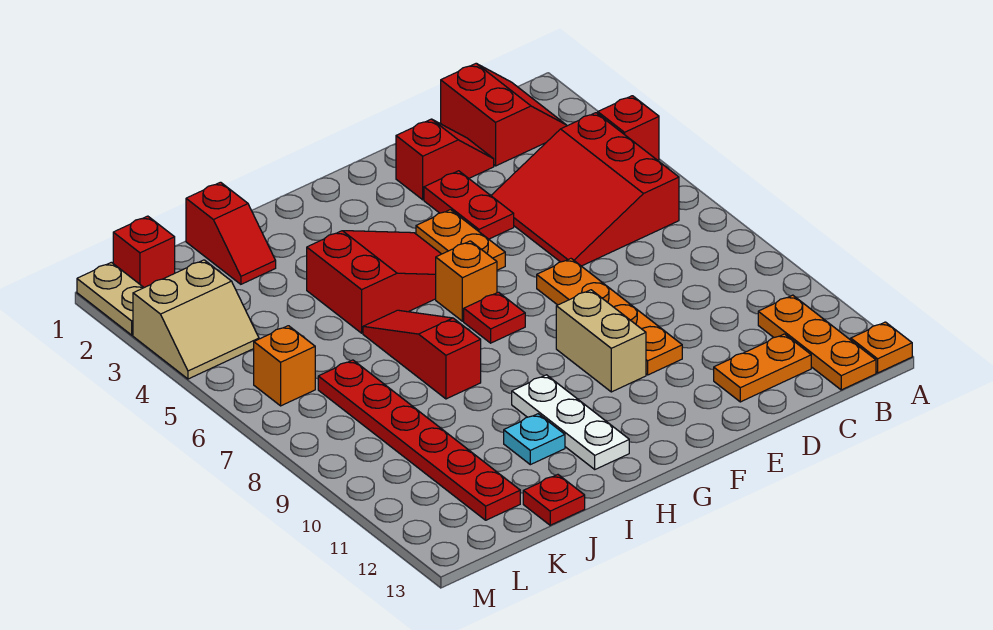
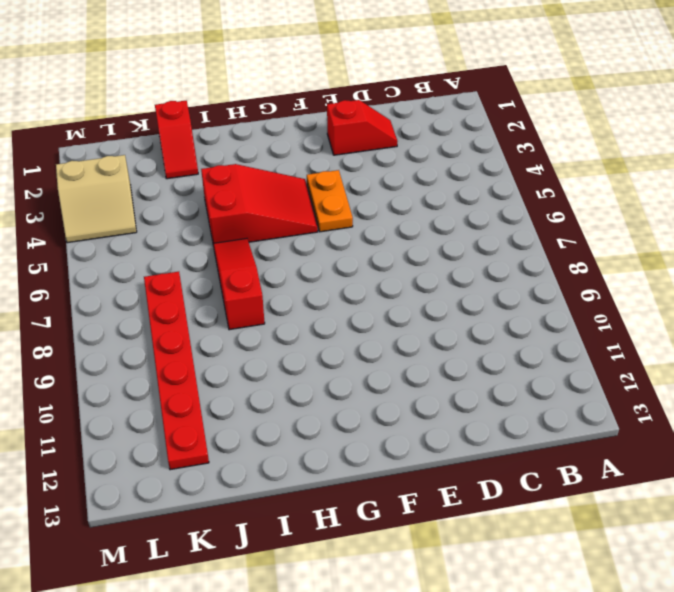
none -> red brick A4 level 1
none -> orange plate A13 level 1
none -> red slope B1:C2 level 1 top C

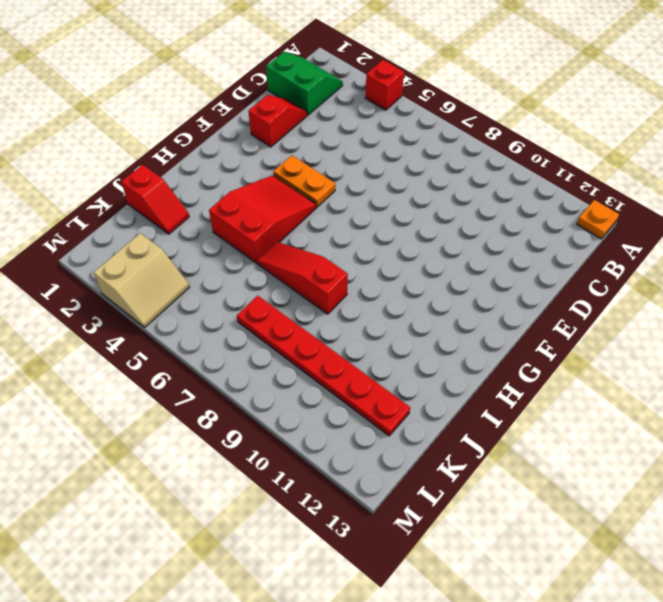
green slope B1:C2 level 1 top C -> red slope B1:C2 level 1 top C
none -> red slope B4:D6 level 1 top B
none -> orange plate B11:B13 level 1
none -> orange plate C12:D12 level 1

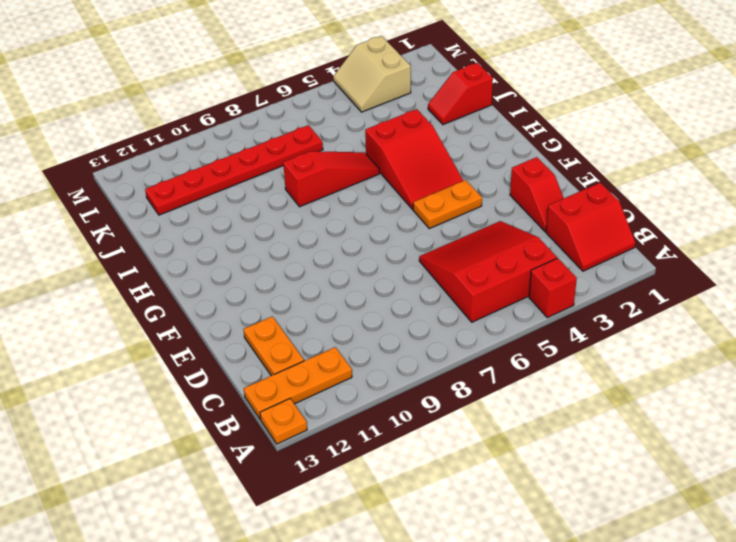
none -> red plate E3:E4 level 1
none -> orange plate E7:E10 level 1
none -> tan brick F9:F10 level 1

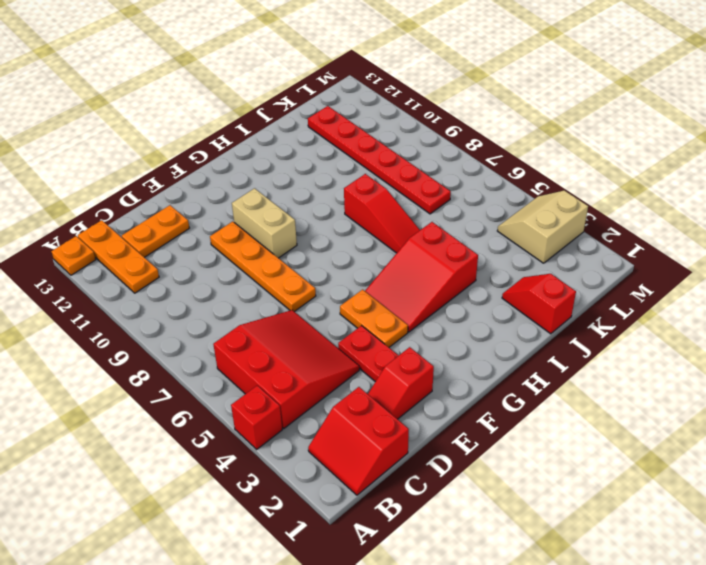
none -> orange brick G6 level 1
none -> red plate G7 level 1
none -> white plate H10:H12 level 1

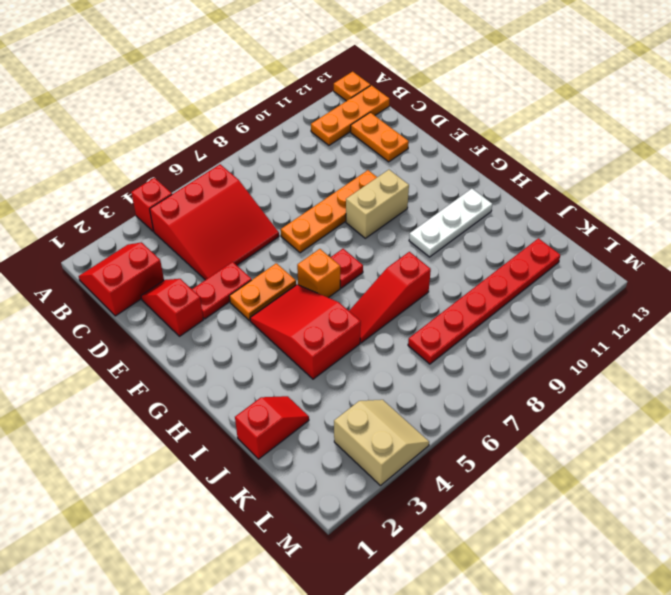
none -> cyan plate I11 level 1
none -> red plate J13 level 1
none -> red brick L1 level 1

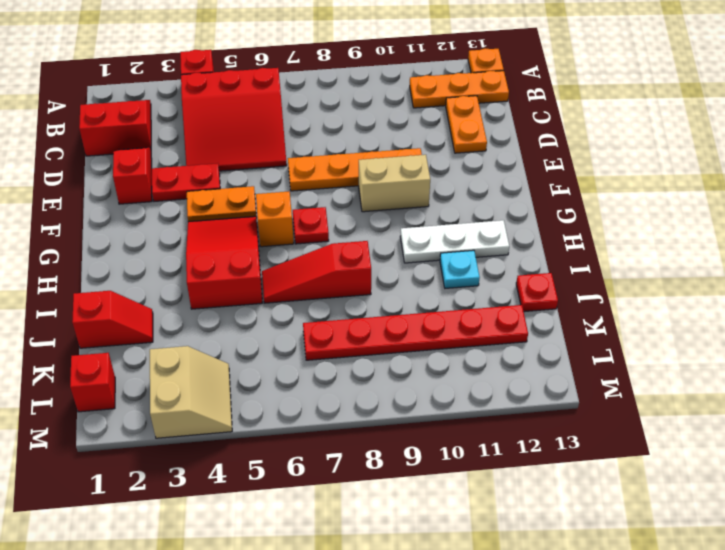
none -> orange brick L6 level 1
none -> tan plate M1:M2 level 1

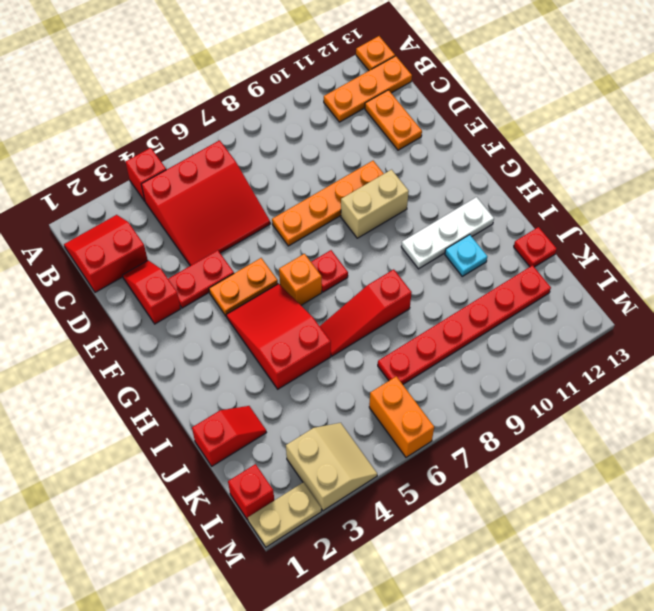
orange brick L6:M6 level 1 -> orange brick L6 level 1

